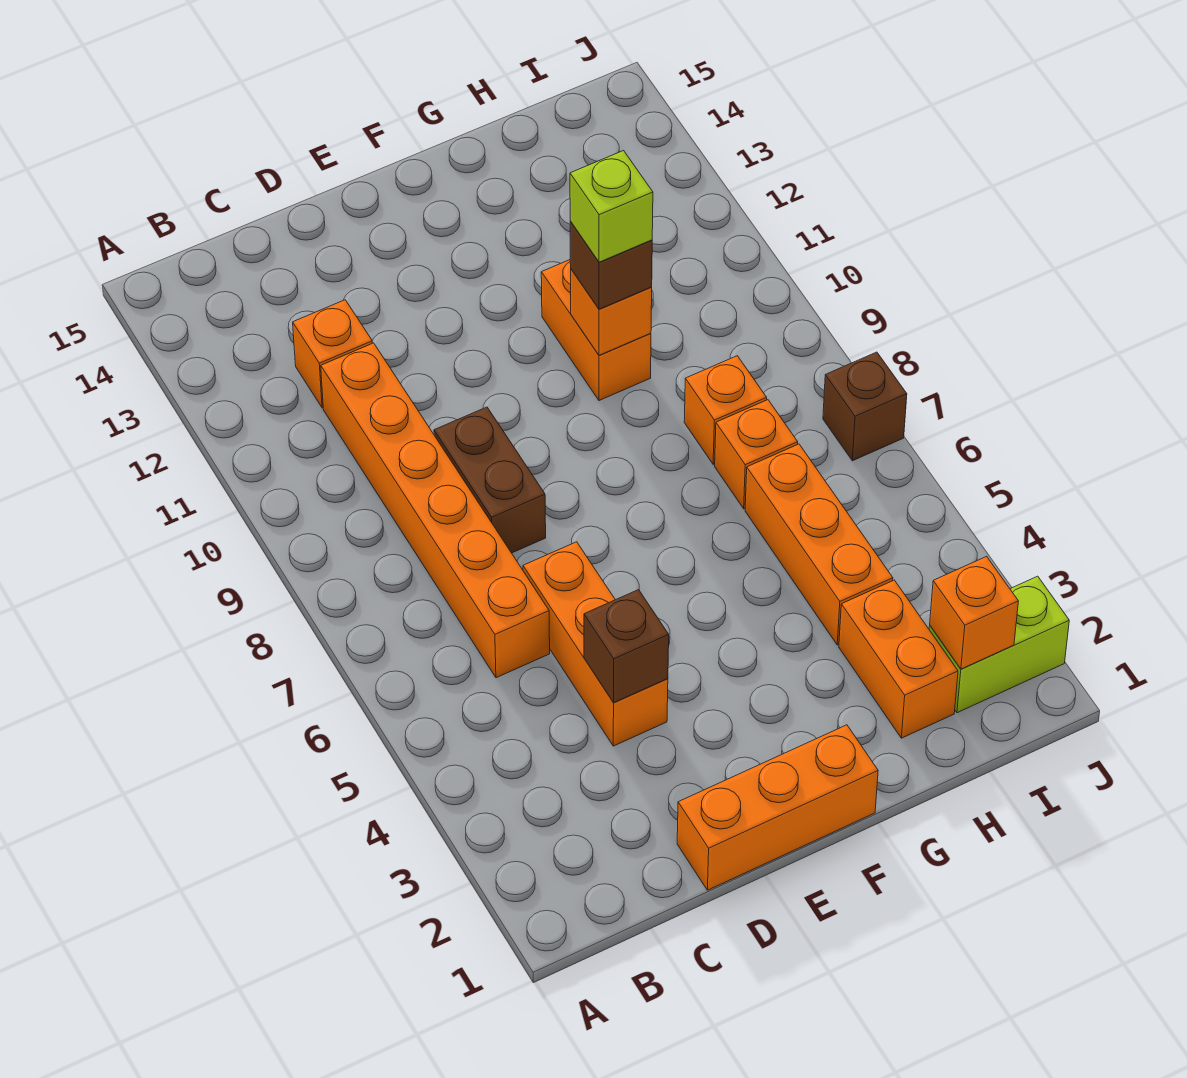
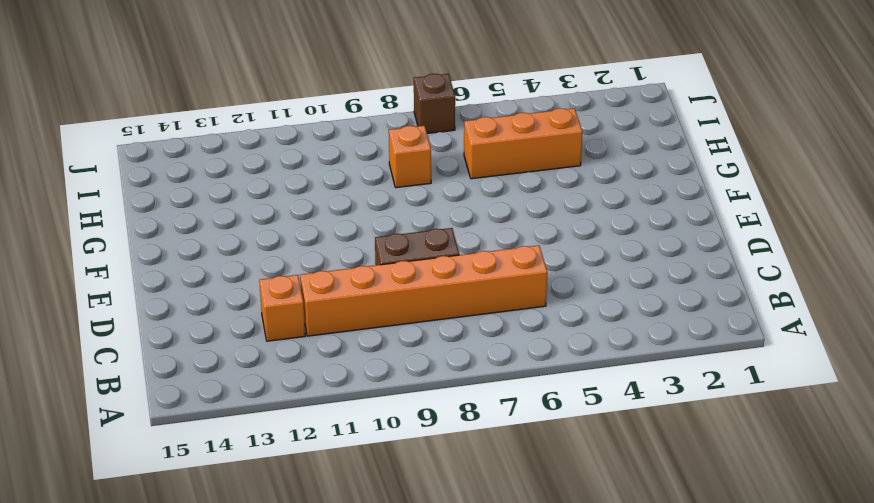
none -> orange brick D1:F1 level 1
none -> orange brick D4:D6 level 1
none -> orange brick G10:G11 level 1

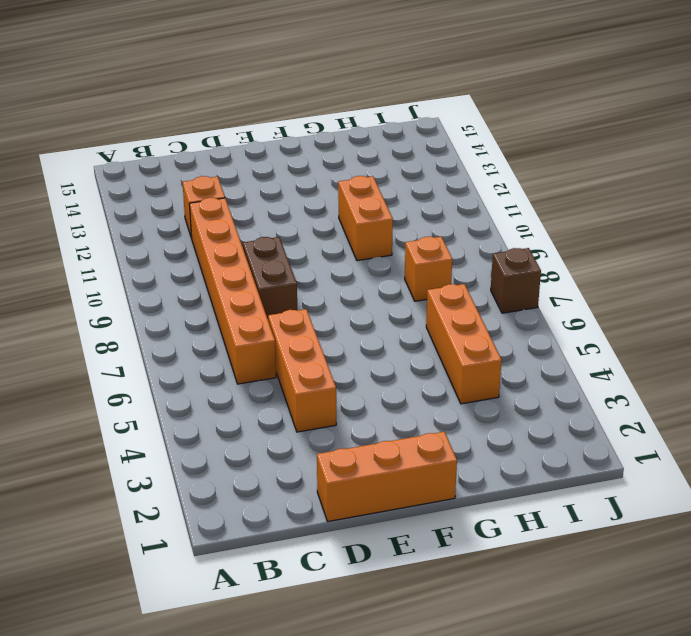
none -> orange brick H2:H3 level 1
none -> orange brick H7 level 1
none -> lime brick I2:J2 level 1

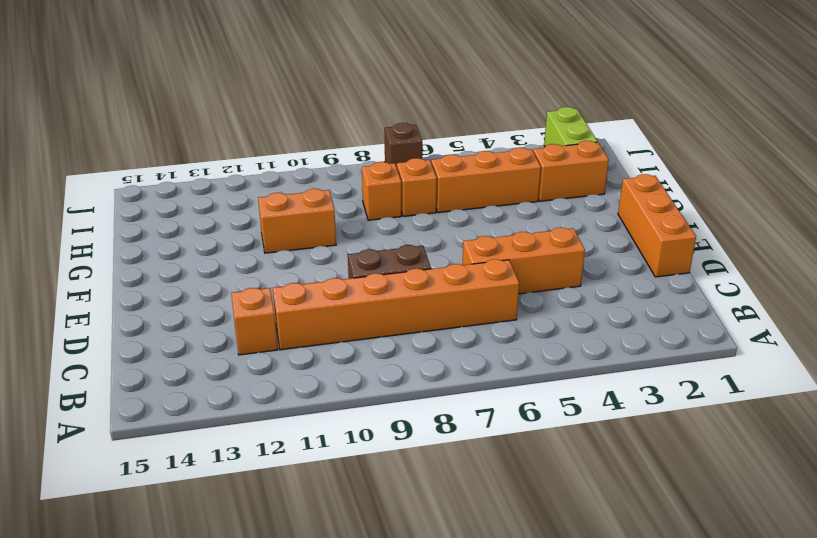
none -> brown brick D4 level 2
none -> orange brick G10 level 2
none -> orange brick I2 level 2

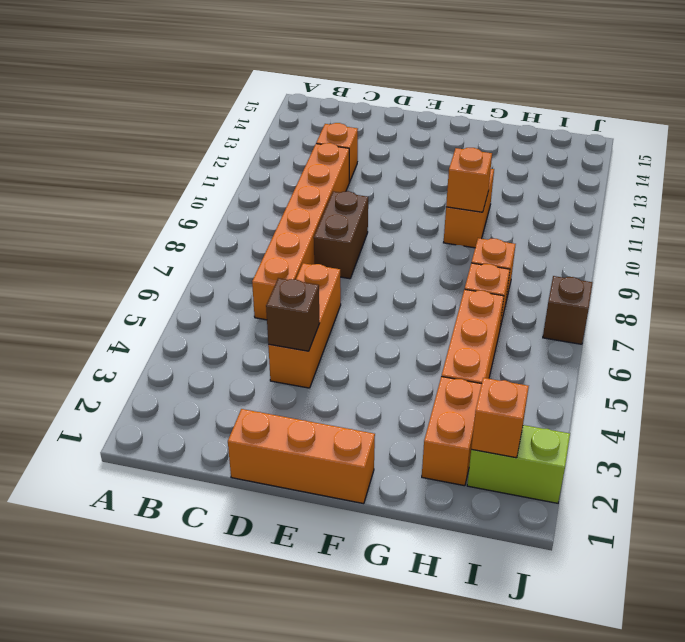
none -> brown brick G10 level 3
none -> lime brick G10 level 4

